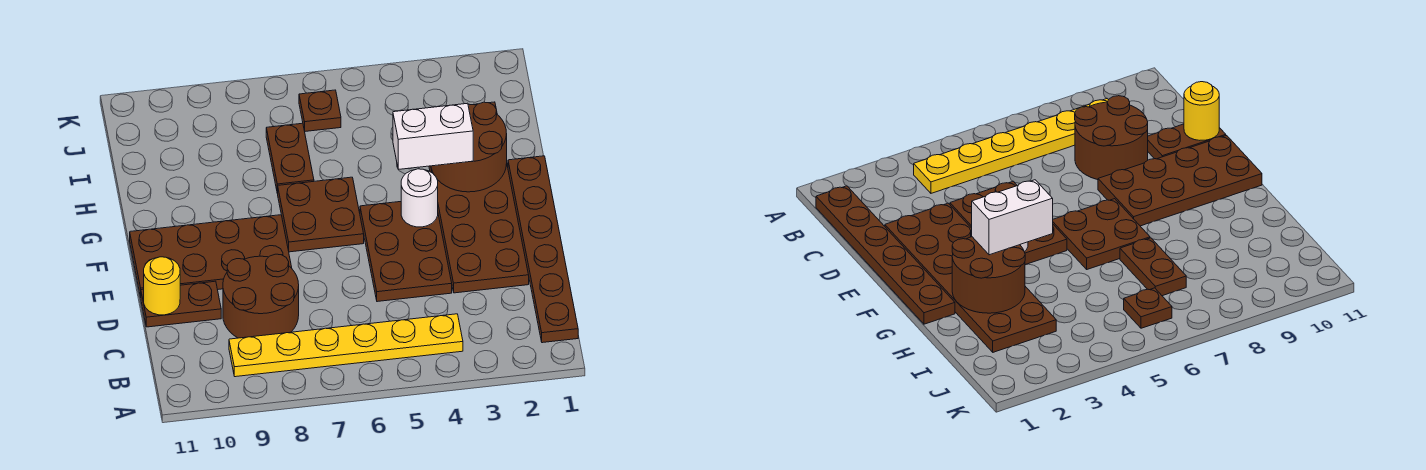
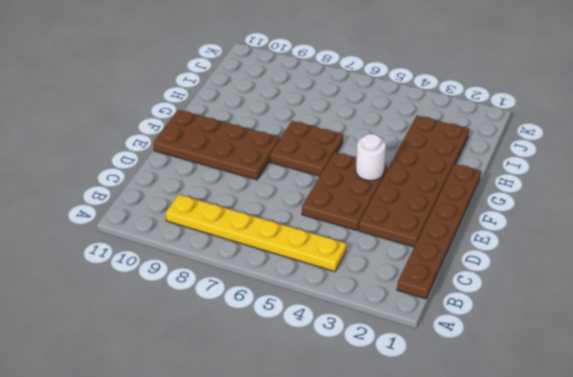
none -> brown round brick C8:D9 level 1
none -> brown plate D10:D11 level 1
none -> brown plate H7:I7 level 1

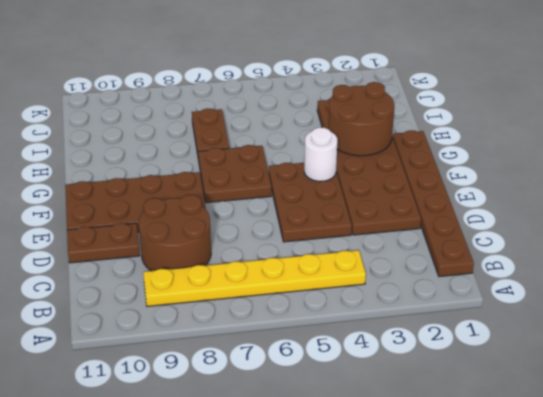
none -> brown plate J6 level 1
none -> yellow round brick D11 level 2
none -> white brick G3:G4 level 3

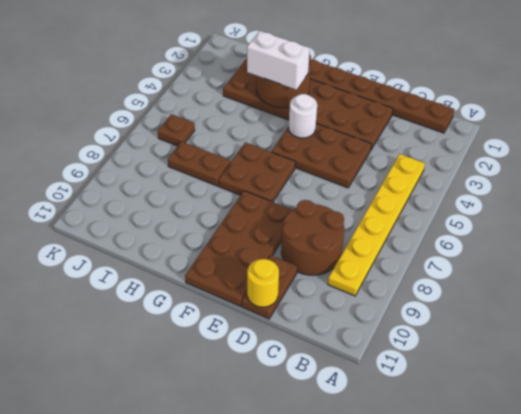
white brick G3:H3 level 3 -> white brick G3:G4 level 3

